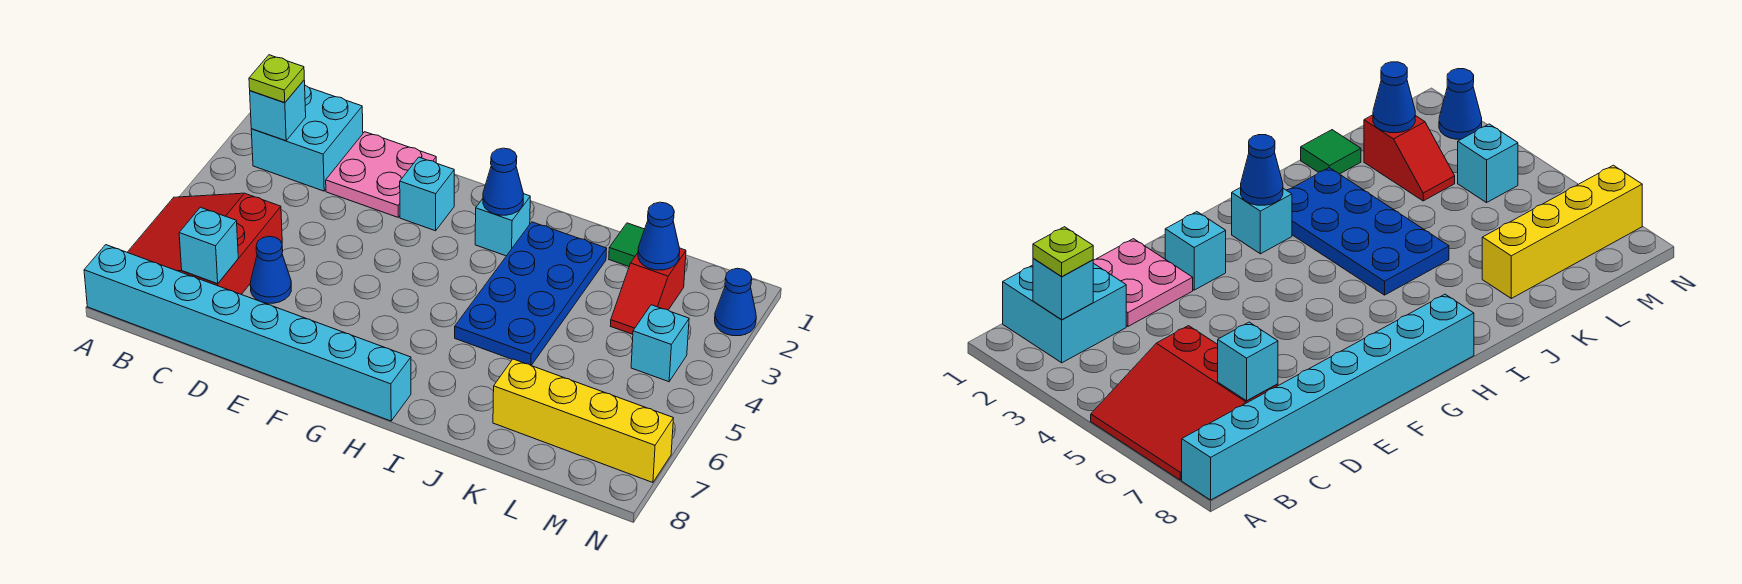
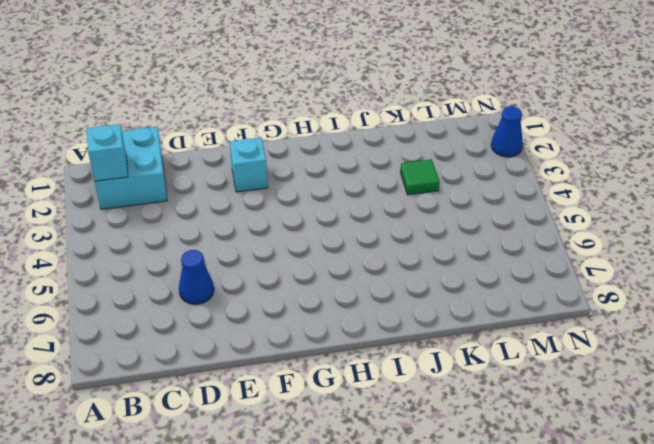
green tile K3 level 1 -> green tile K1 level 1
none -> red slope A5:C7 level 1 top C
none -> cyan brick A8:H8 level 1
none -> pink plate D1:E2 level 1

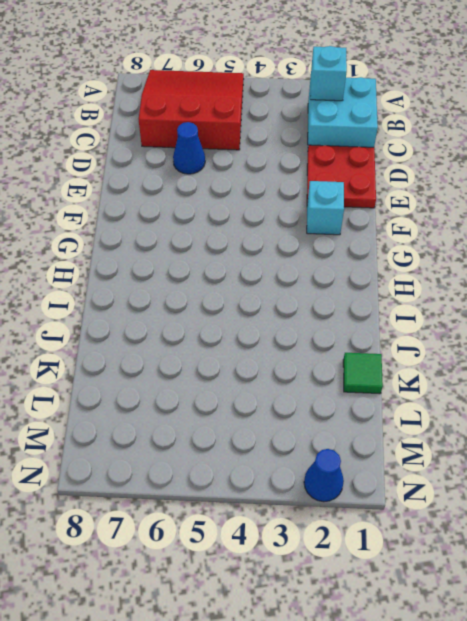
red plate D1:E2 level 1 -> pink plate D1:E2 level 1
none -> cyan brick A8:H8 level 1
none -> cyan brick H2 level 1
none -> blue plate I2:J5 level 1

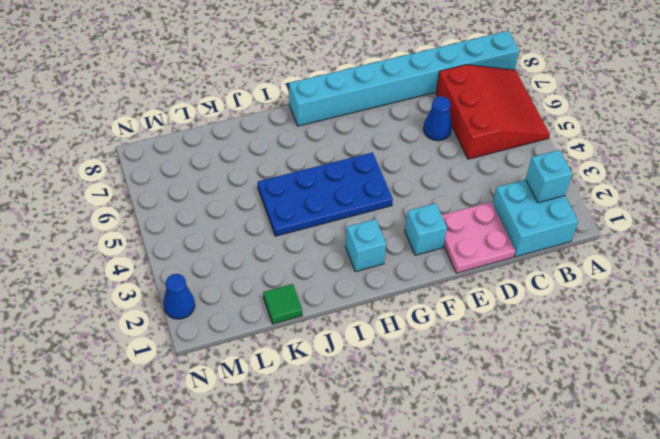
blue plate G4:J5 level 1 -> blue plate I2:J5 level 1
none -> yellow brick K7:N7 level 1
none -> red slope L2:L3 level 1 top 2
none -> cyan brick M4 level 1

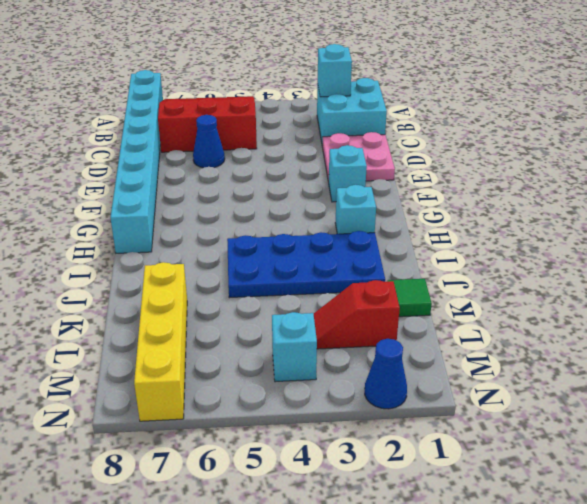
none -> cyan brick C7 level 2
none -> blue cone H2 level 2
none -> blue cone L2 level 2

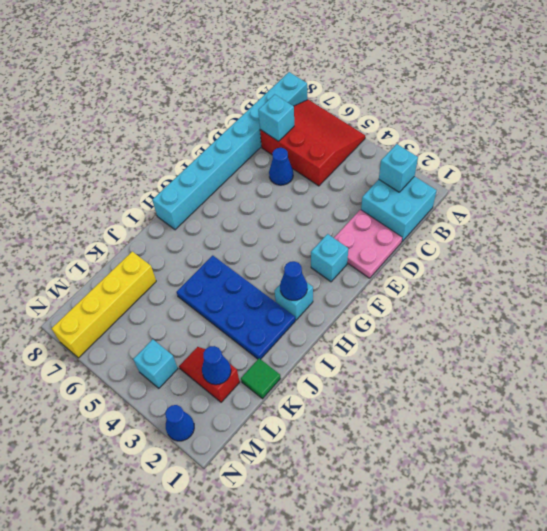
none -> lime plate B2 level 3

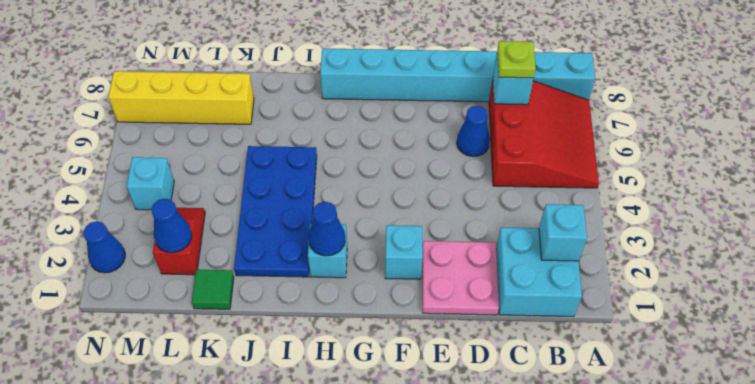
lime plate C7 level 3 -> lime plate B2 level 3

